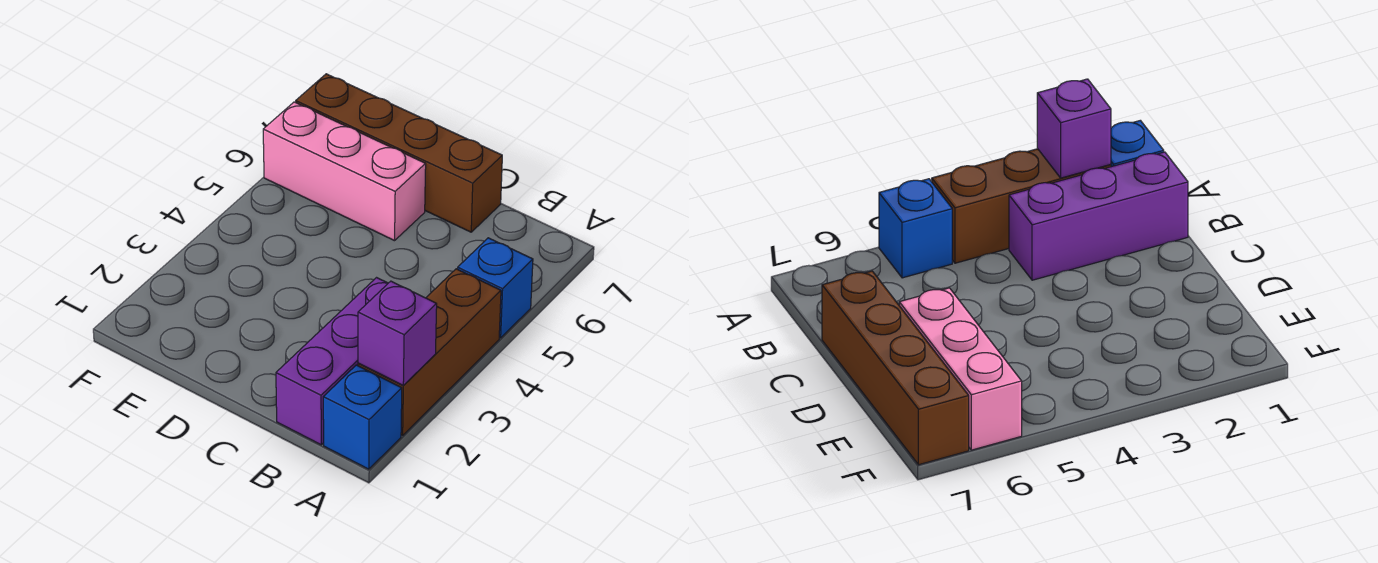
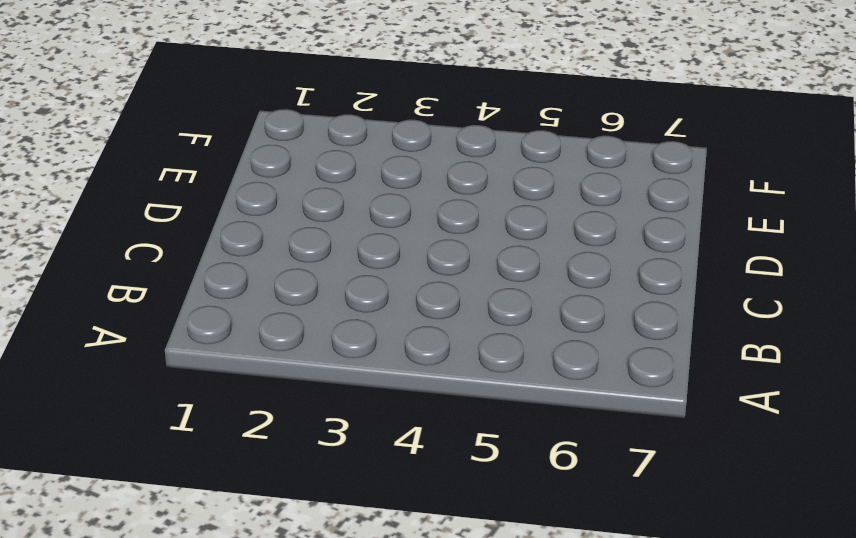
none -> blue brick A1 level 1
none -> brown brick A2:A4 level 1

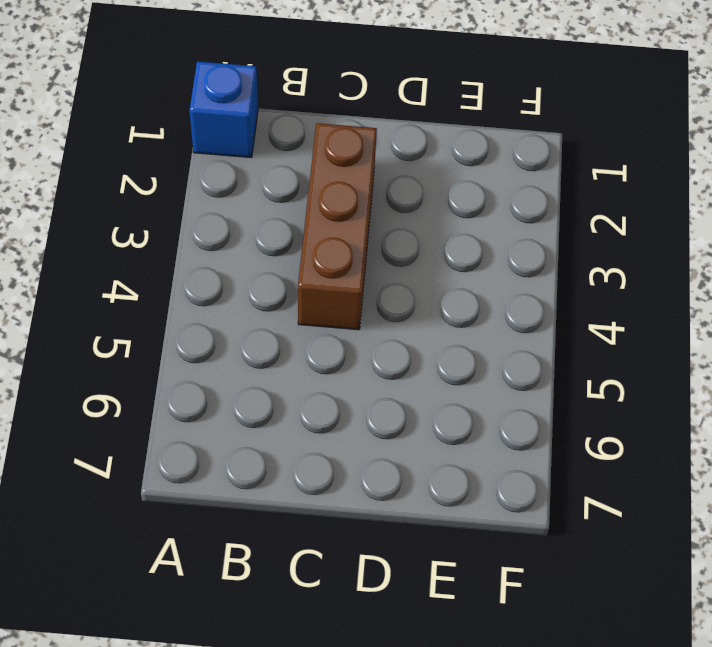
brown brick C2:C4 level 1 -> brown brick A2:A4 level 1
none -> blue brick A5 level 1
none -> purple brick B1:B3 level 1

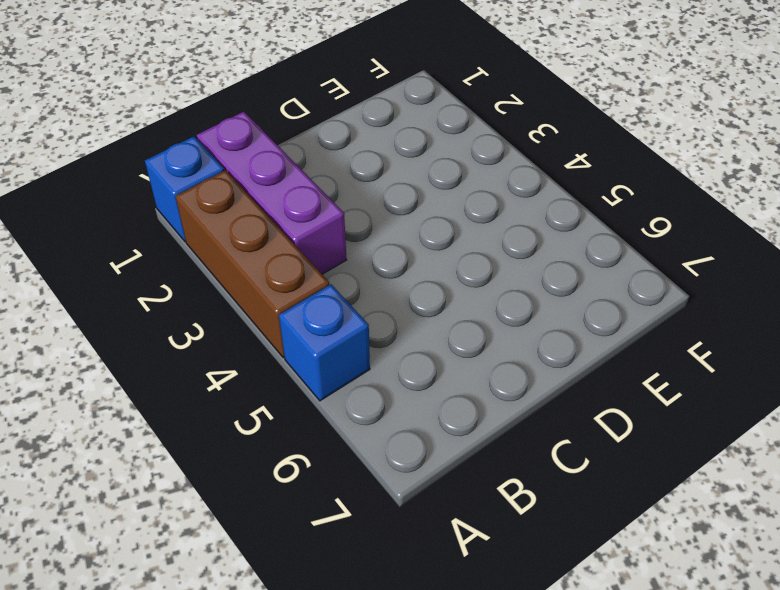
none -> brown brick C7:F7 level 1
none -> pink brick D6:F6 level 1

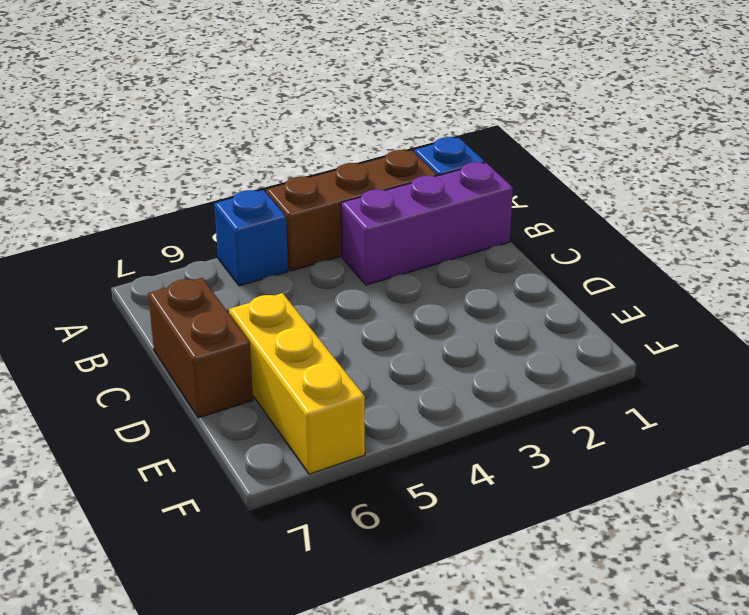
brown brick C7:D7 level 1 -> brown brick C7:F7 level 1
yellow brick D6:F6 level 1 -> pink brick D6:F6 level 1
none -> purple brick A2 level 2

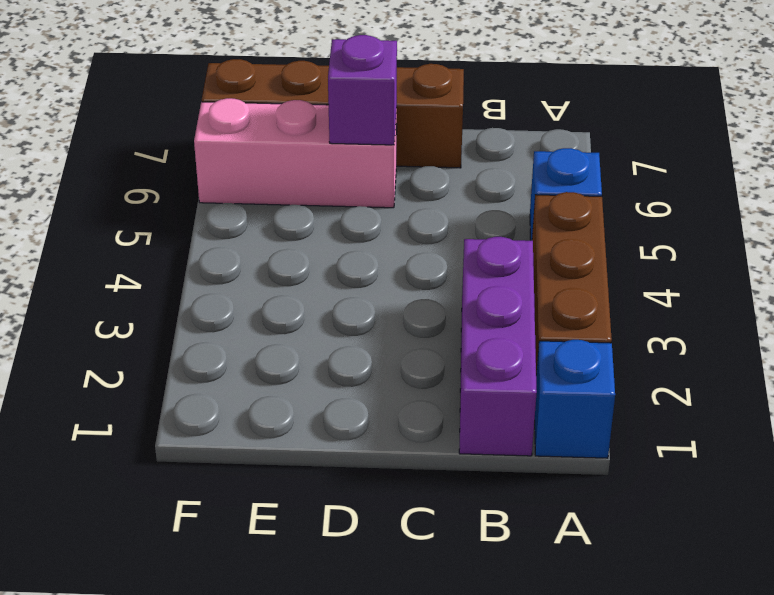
purple brick D6 level 2 -> purple brick A2 level 2

